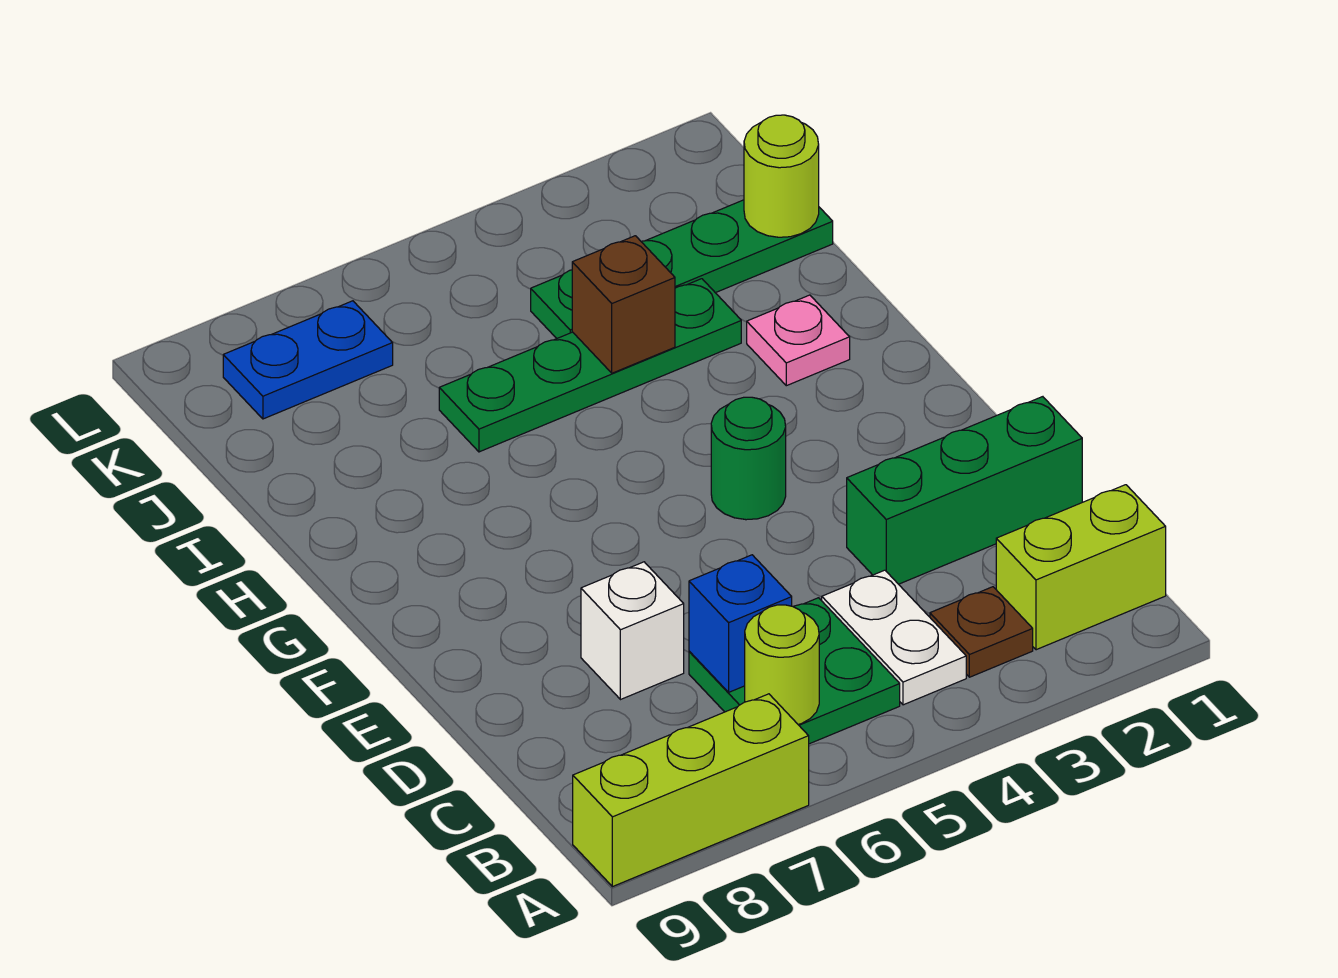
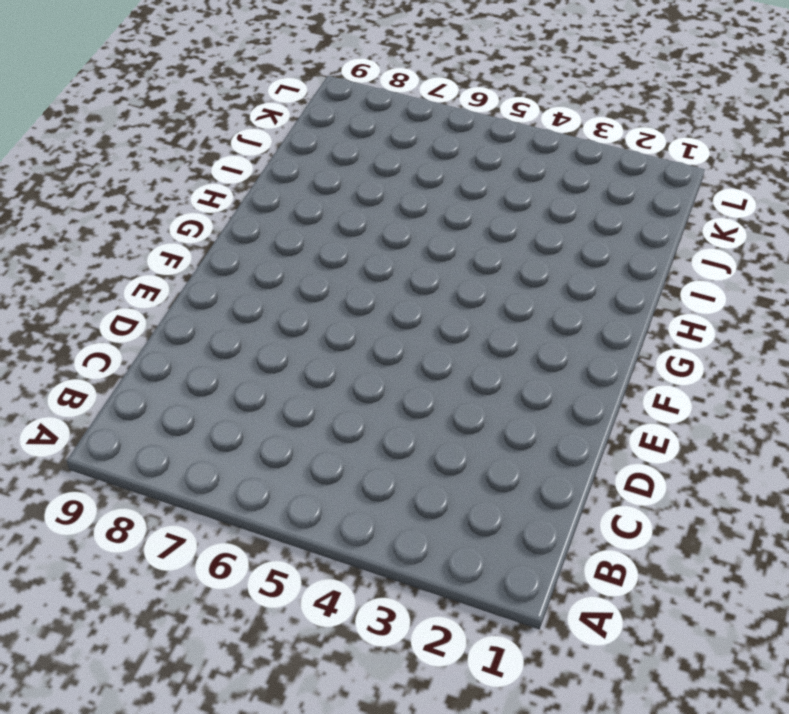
none -> lime brick A7:A9 level 1
none -> lime brick B1:B2 level 1
none -> brown plate B3 level 1

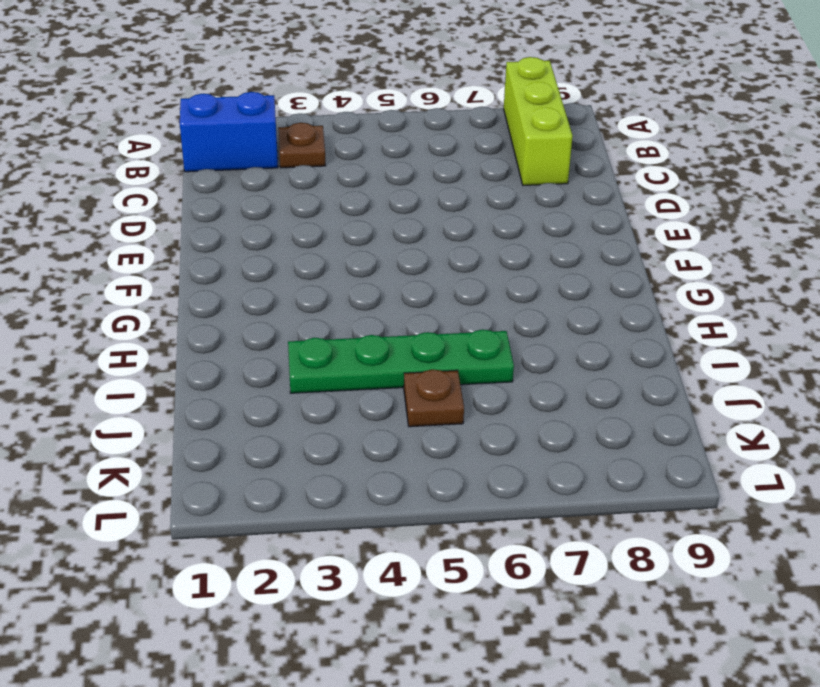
lime brick A8:C8 level 1 -> lime brick A7:A9 level 1
blue brick B1:B2 level 1 -> lime brick B1:B2 level 1
brown plate J5 level 1 -> none
none -> white plate B4:C4 level 1
none -> green plate B5:C6 level 1
none -> green brick D1:D3 level 1

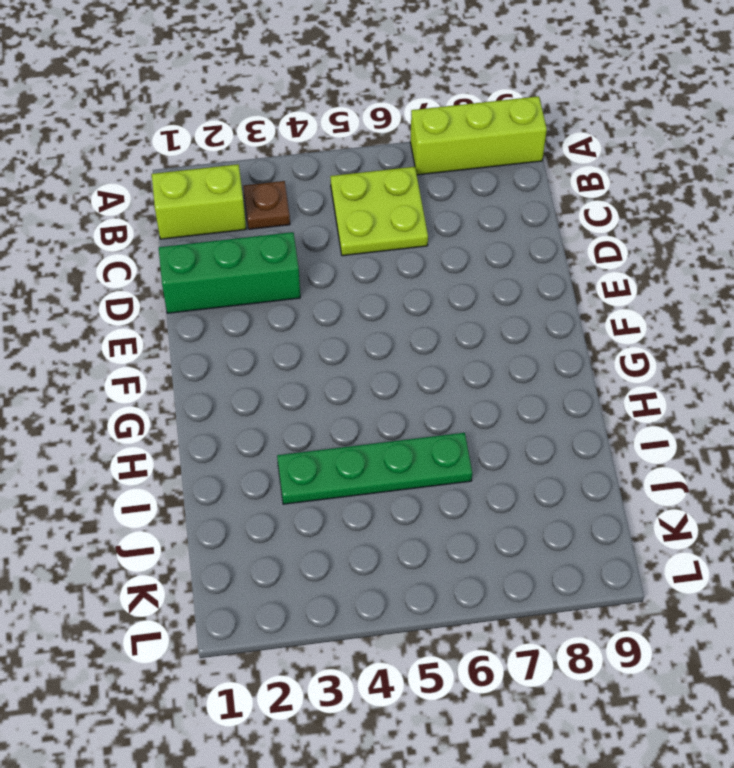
lime plate B5:C6 level 1 -> green plate B5:C6 level 1
none -> white plate B4:C4 level 1
none -> white brick D7 level 1
none -> green round brick F4 level 1

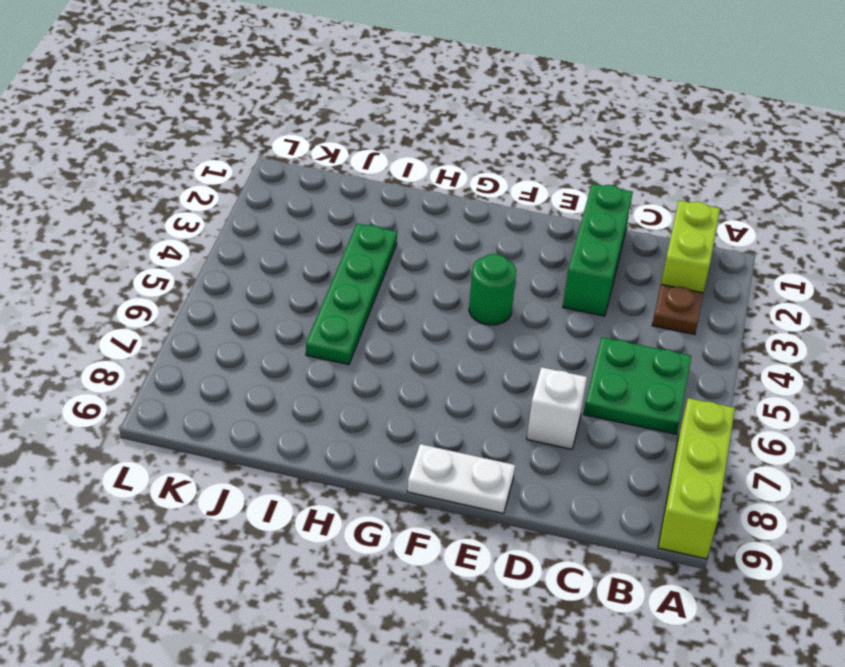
white plate E9:F9 level 1 -> white plate B4:C4 level 1
none -> pink plate H2 level 1
none -> green plate J1:J4 level 1
none -> blue plate K7:K8 level 1

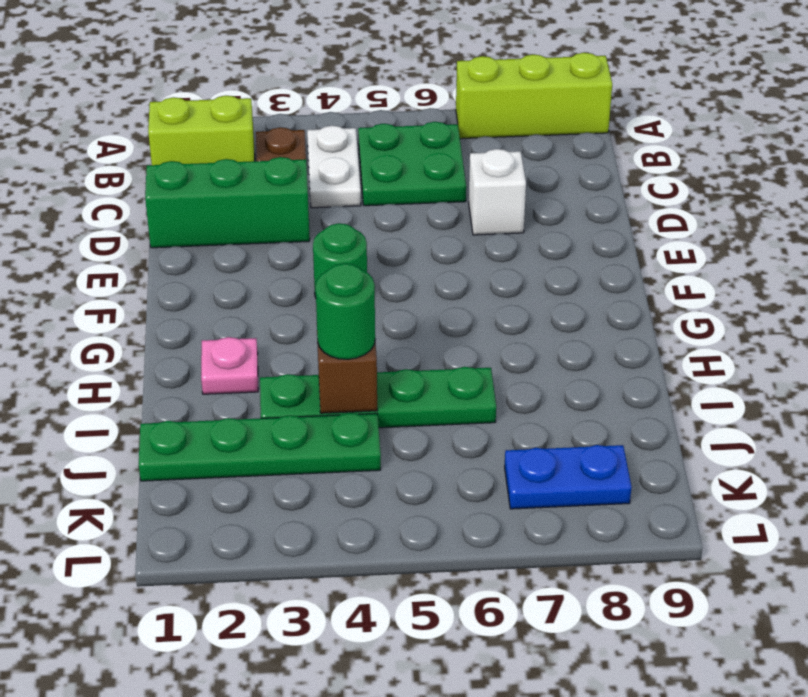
green round brick I4 level 3 -> none
none -> lime round brick B6 level 2
none -> blue brick C6 level 2
none -> lime round brick J1 level 2

